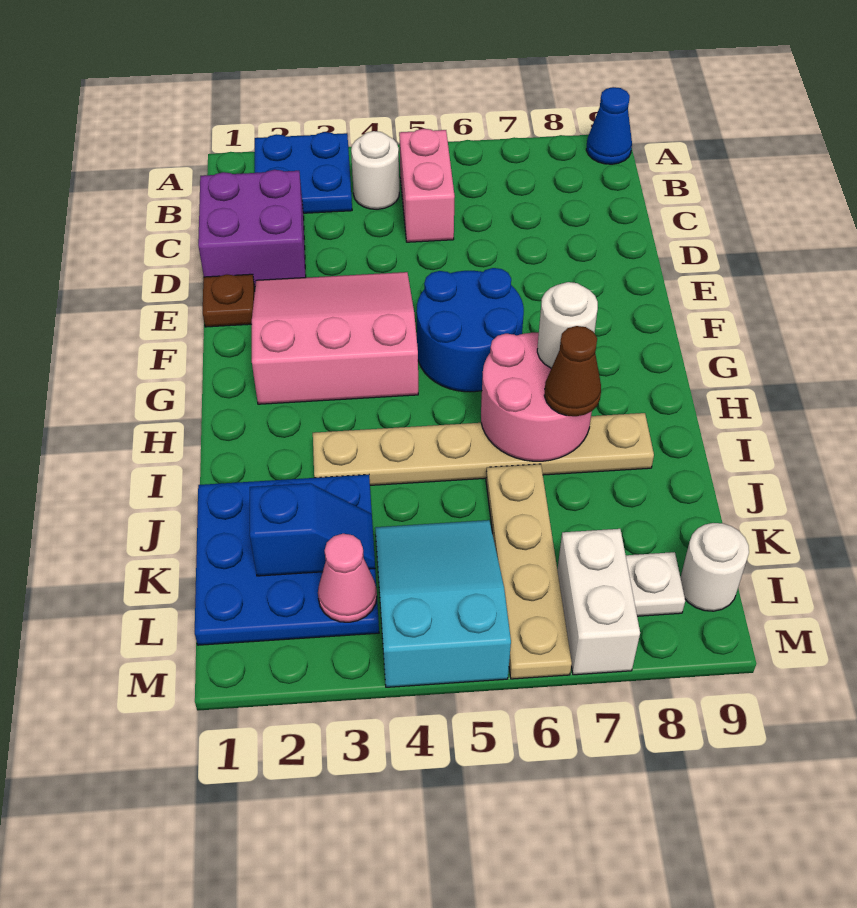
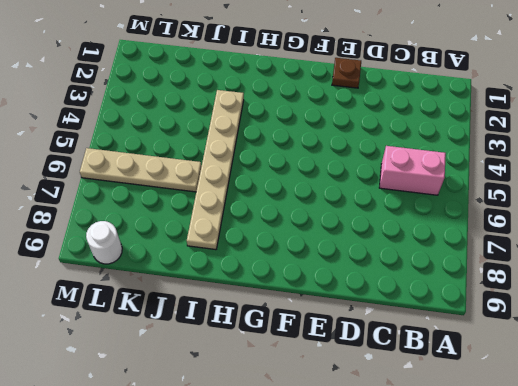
none -> blue plate A2:B3 level 1
none -> blue cone A9 level 1
none -> white round brick B4 level 1

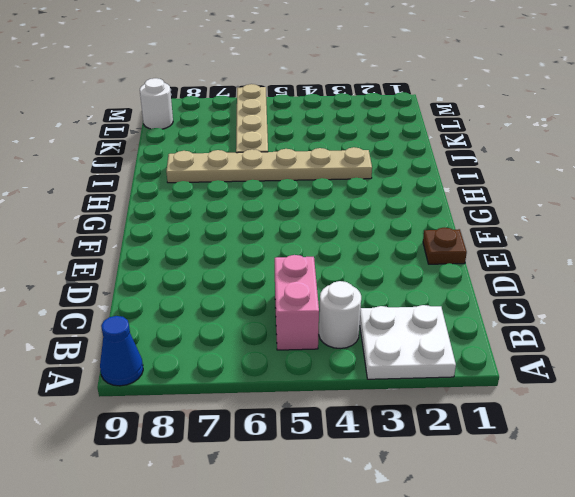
white plate A2:B3 level 1 -> blue plate A2:B3 level 1
none -> purple brick C1:D2 level 1
none -> pink slope E2:G4 level 1 top G
none -> blue round brick F5:G6 level 1

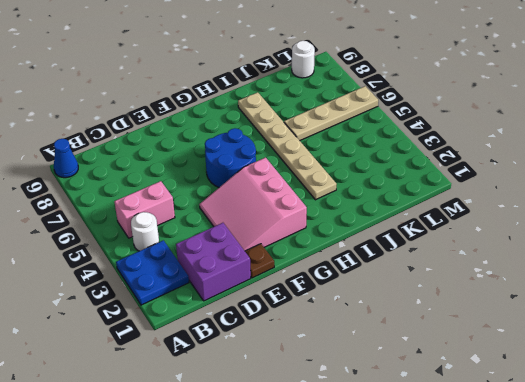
none -> blue plate J1:L3 level 1
none -> cyan slope K4:M5 level 1 top M
none -> white brick L7:M7 level 1

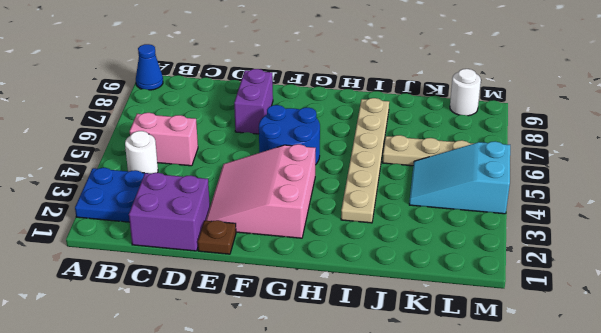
purple brick E7:E8 level 1 -> none
none -> blue plate J1:L3 level 1
none -> white brick L7:M7 level 1
none -> white plate L8 level 1

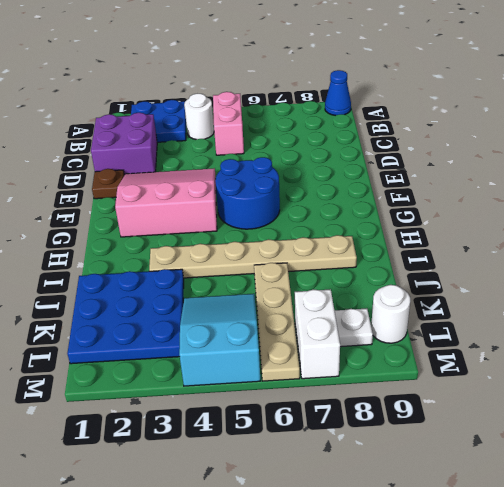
none -> pink round brick H6:I7 level 2
none -> blue slope K2:K3 level 2 top 2
none -> pink cone L3 level 2

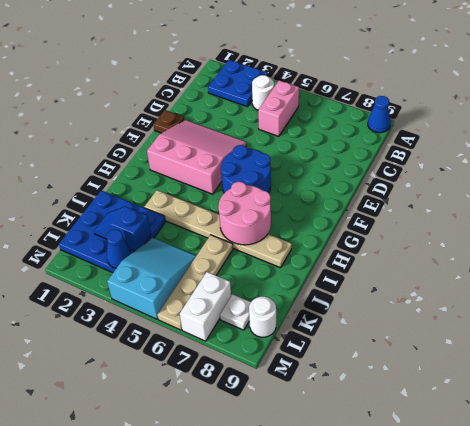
blue slope K2:K3 level 2 top 3 -> blue slope K2:K3 level 2 top 2
blue cone L3 level 2 -> pink cone L3 level 2
none -> purple brick C1:D2 level 1
none -> white round brick H7 level 3
none -> brown cone I7 level 3

